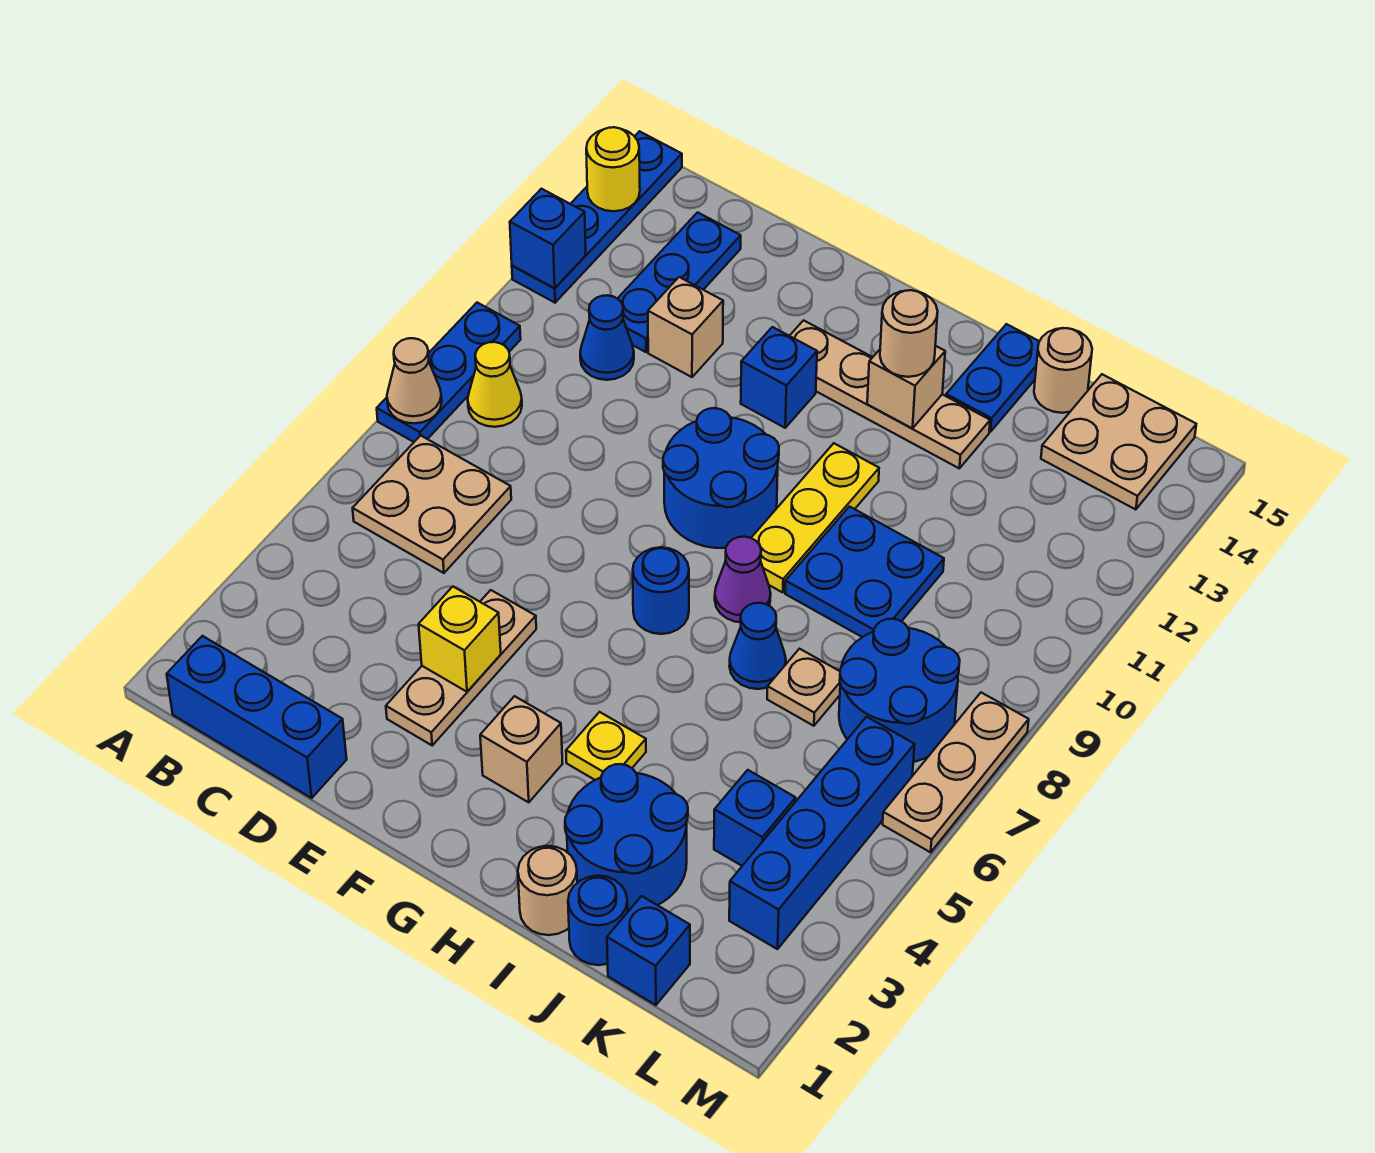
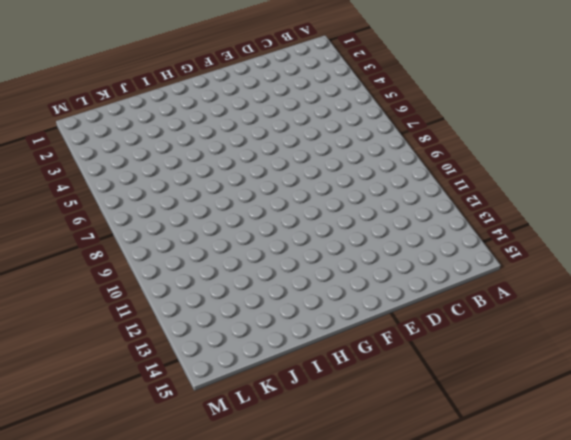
none -> blue plate A8:A10 level 1
none -> blue plate A12:A15 level 1
none -> blue brick B1:D1 level 1
none -> tan plate B6:C7 level 1

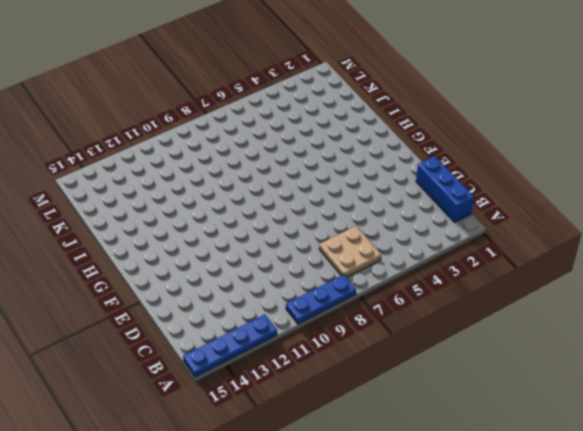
none -> yellow cone B9 level 1
none -> blue cone C11 level 1
none -> blue plate C12:C14 level 1
none -> tan brick D12 level 1

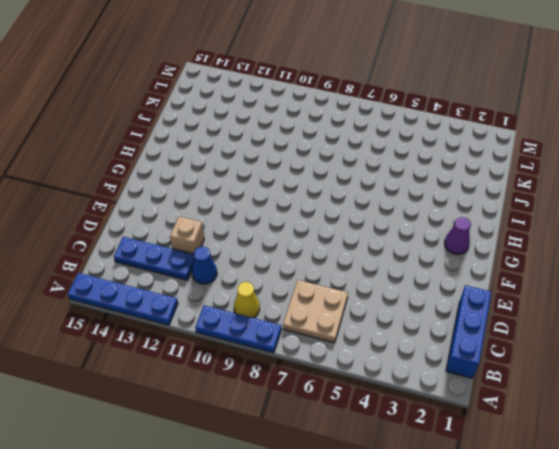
purple cone G2 level 1 -> purple cone H8 level 1
none -> tan plate E3:E5 level 1
none -> blue round brick F9:G10 level 1
none -> blue brick F12 level 1
none -> tan plate F13:I13 level 1

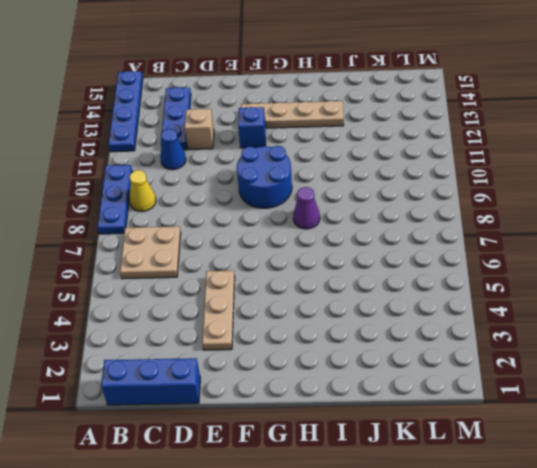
none -> tan brick G3 level 1
none -> blue round brick G7 level 1
none -> yellow plate H4 level 1
none -> yellow plate H9:H11 level 1

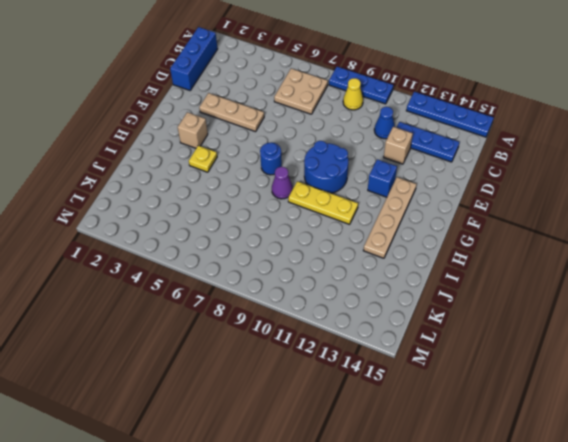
none -> tan round brick I1 level 1
none -> blue round brick I2:J3 level 1
none -> blue cone I7 level 1
none -> blue plate I9:J10 level 1

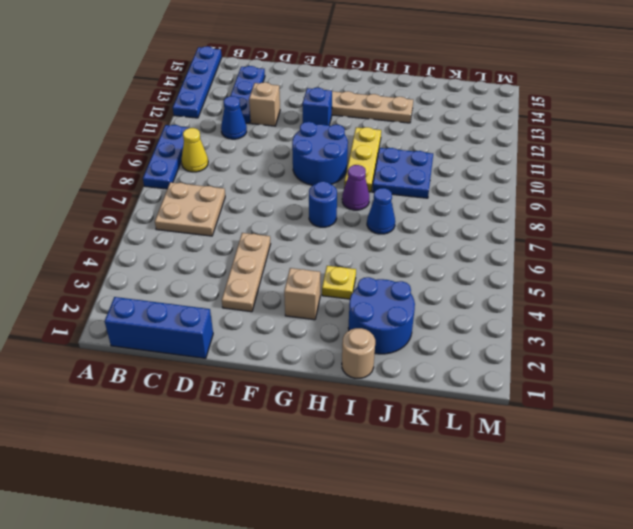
none -> blue plate I14:I15 level 1
none -> blue round brick J1 level 1
none -> tan plate J7 level 1
none -> tan round brick J15 level 1

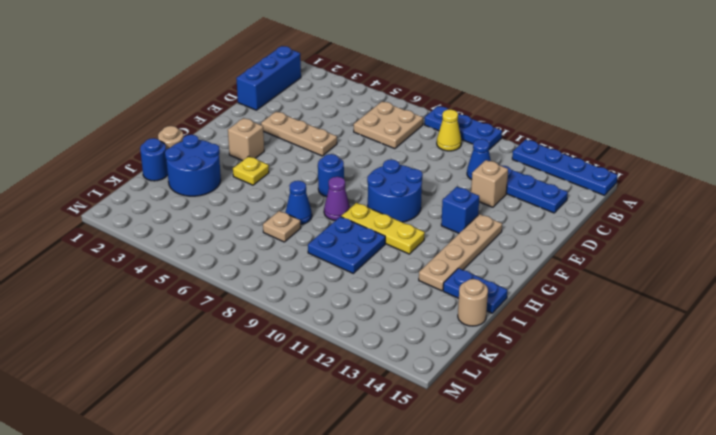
none -> blue brick K1 level 1
none -> blue brick K4 level 1
none -> blue round brick K7:L8 level 1
none -> tan plate K14:L15 level 1

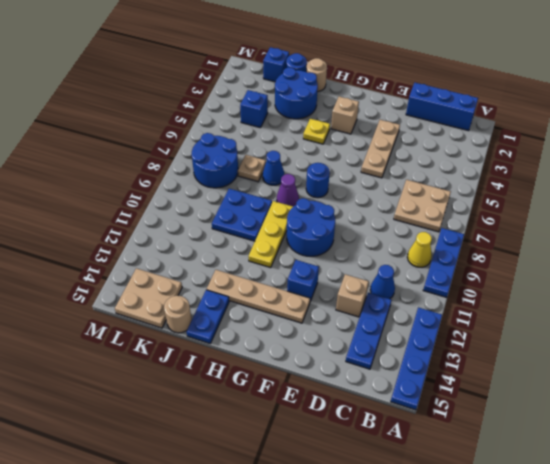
none -> blue brick L3:L6 level 1
none -> tan plate M6:M8 level 1
none -> tan cone A8 level 2
none -> blue brick A12 level 2

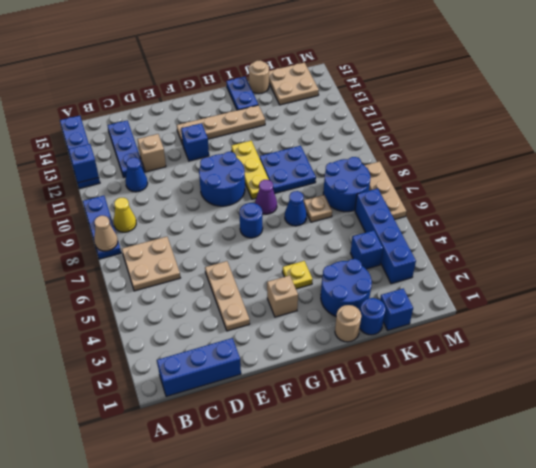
none -> yellow round brick A14 level 2
none -> yellow brick E4 level 2
none -> tan brick H13 level 2
none -> tan round brick H13 level 3

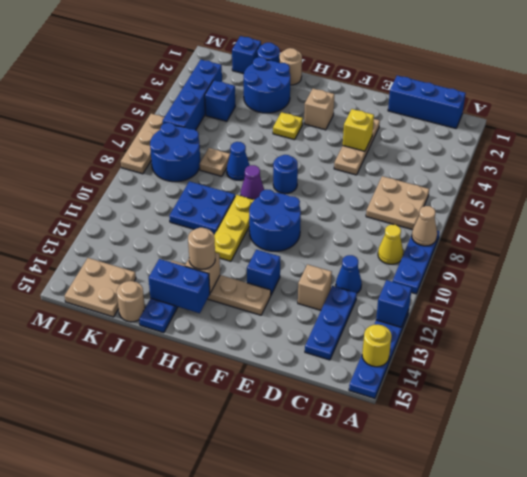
blue brick H14:I14 level 2 -> none

